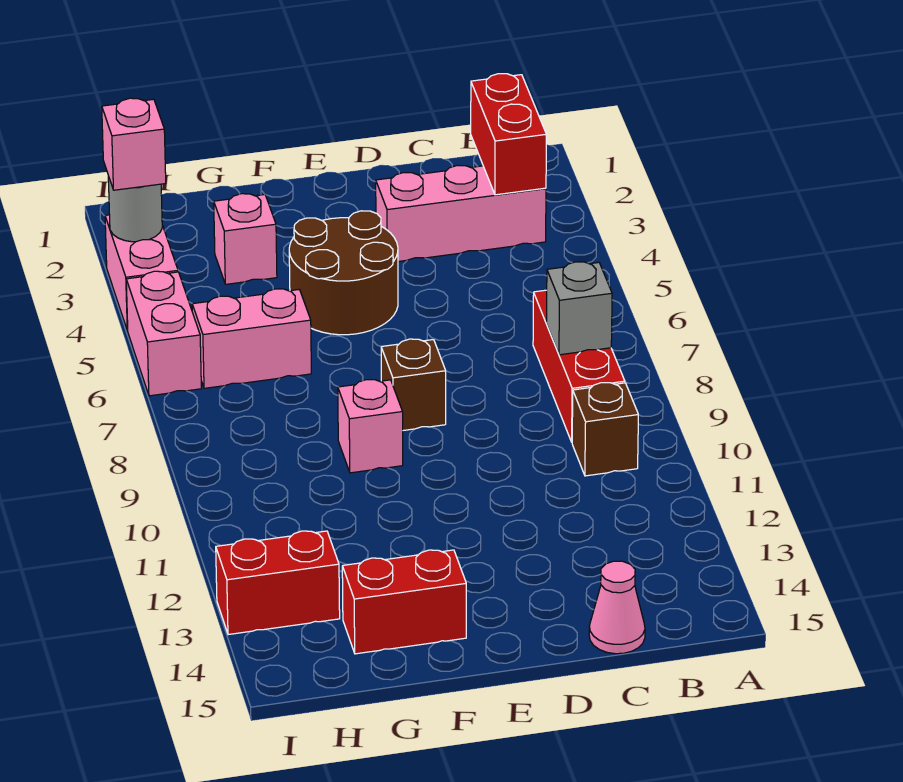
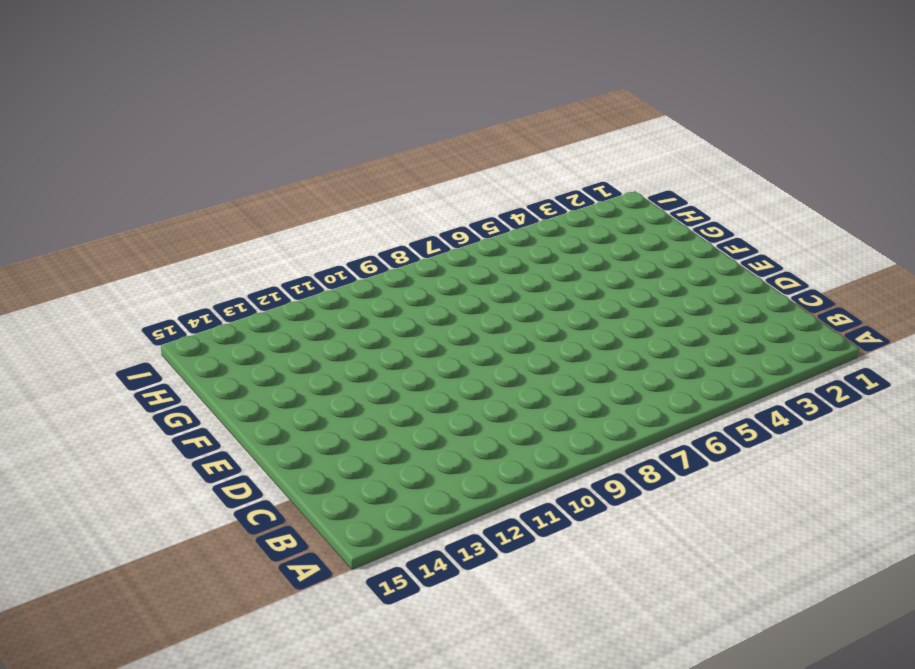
none -> pink brick B3:D3 level 1
none -> red brick B7:B9 level 1
none -> brown brick B10 level 1

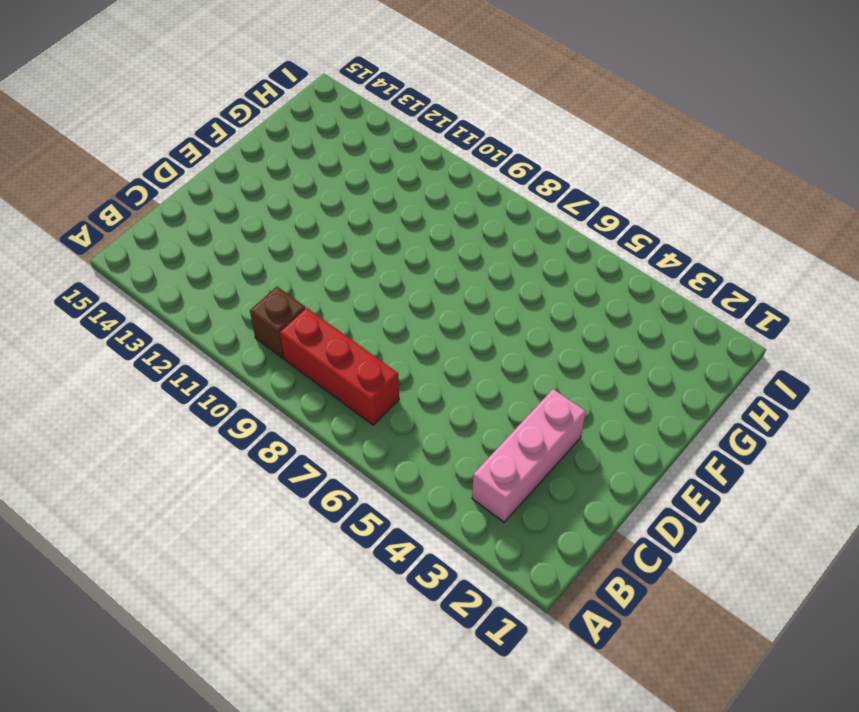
none -> pink cone C15 level 1
none -> brown round brick E4:F5 level 1
none -> brown brick E8 level 1

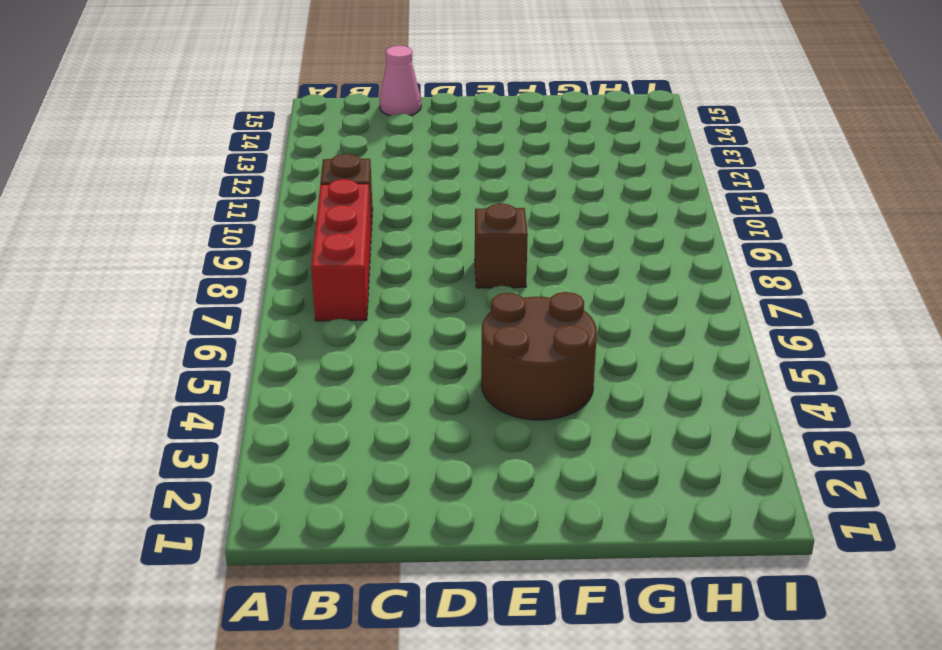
none -> pink brick B3:D3 level 1
none -> pink brick F9 level 1
none -> red brick F14:G14 level 1

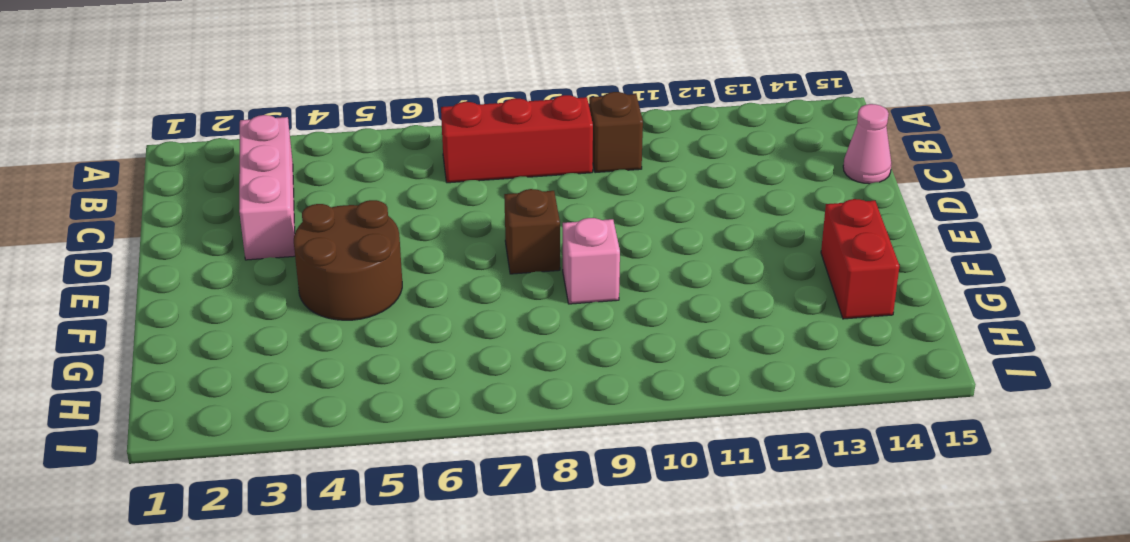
none -> pink brick G3 level 1
none -> pink brick G6:H6 level 1
none -> red brick H13:I13 level 1

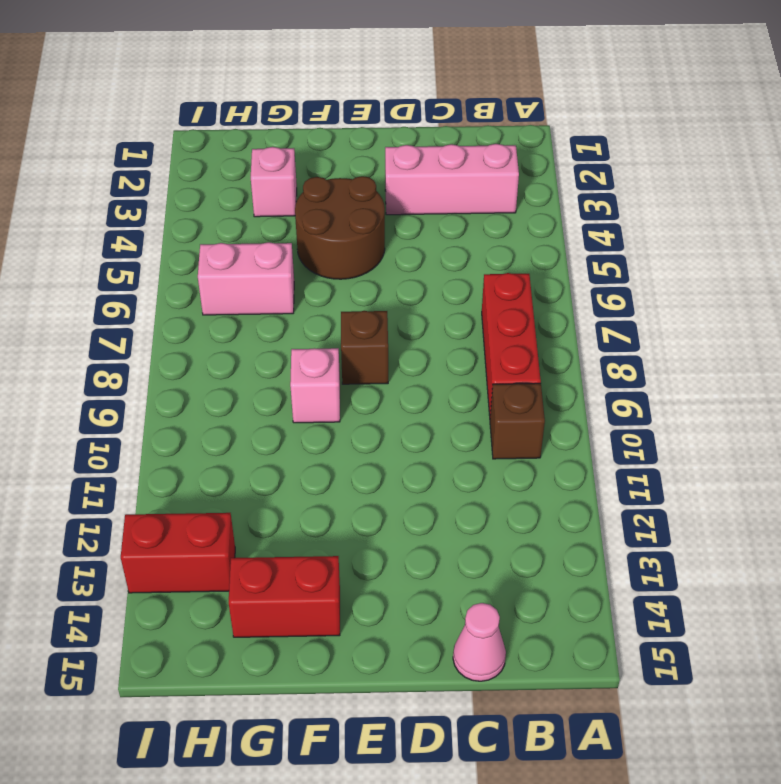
none -> pink brick I3:I4 level 1
none -> pink brick I5:I6 level 1
none -> red brick B2:B3 level 2

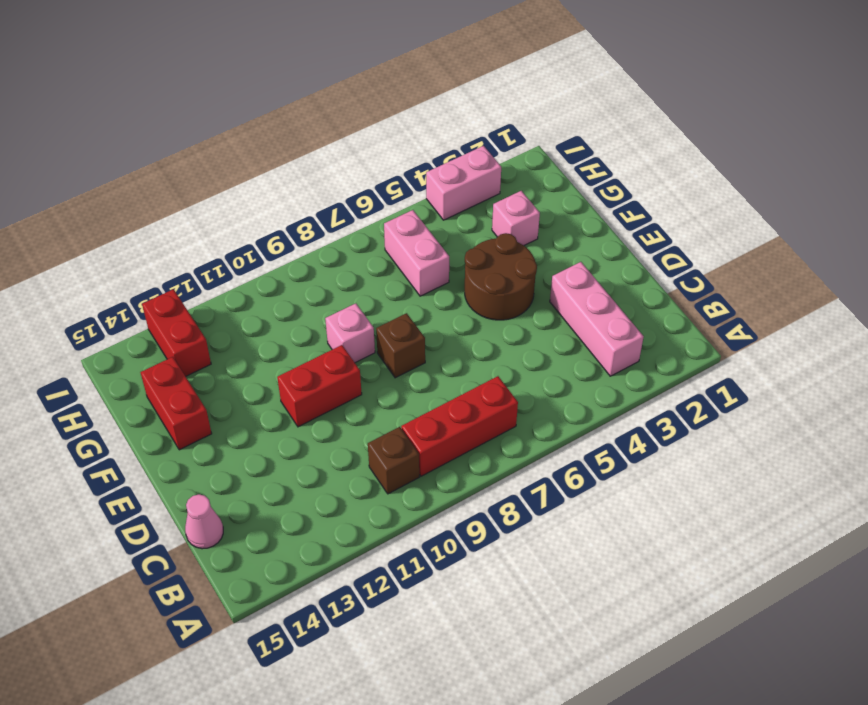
red brick E10:E11 level 1 -> red brick B2:B3 level 2
none -> pink brick I5:I6 level 1
none -> grey brick B8 level 2
none -> grey round brick I3 level 2

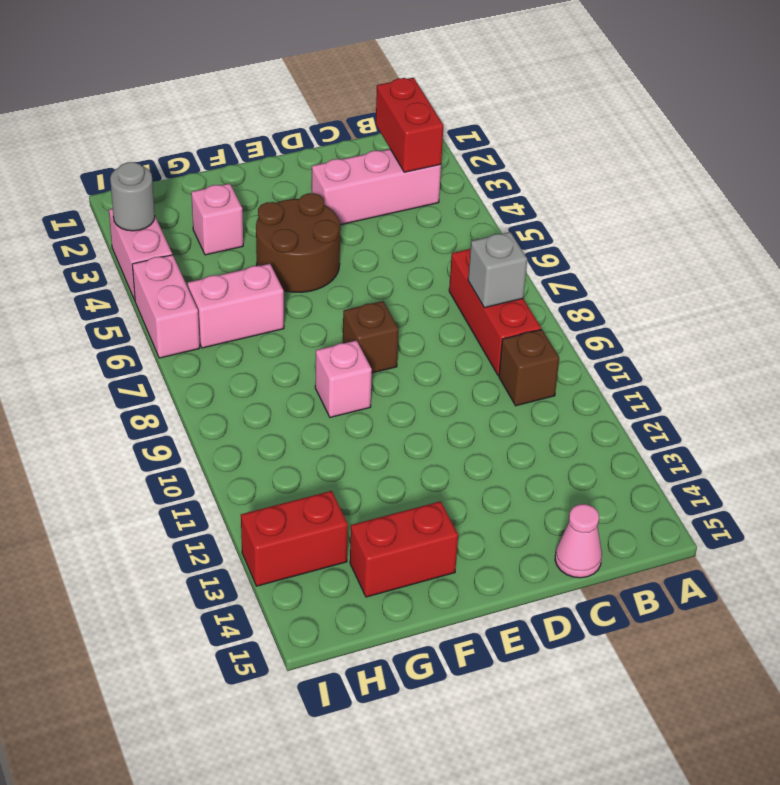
none -> pink brick I3 level 3

